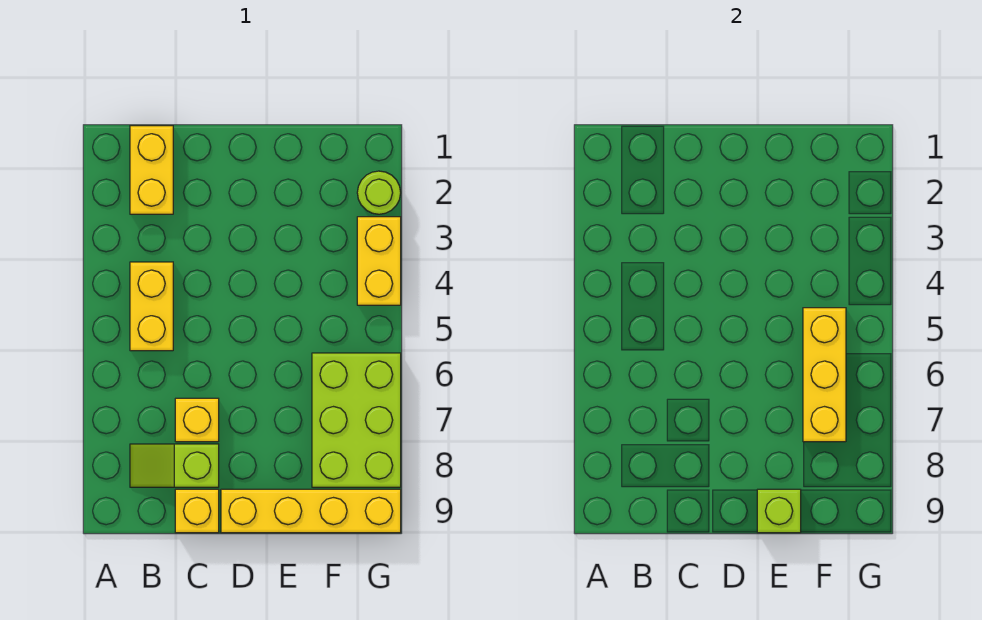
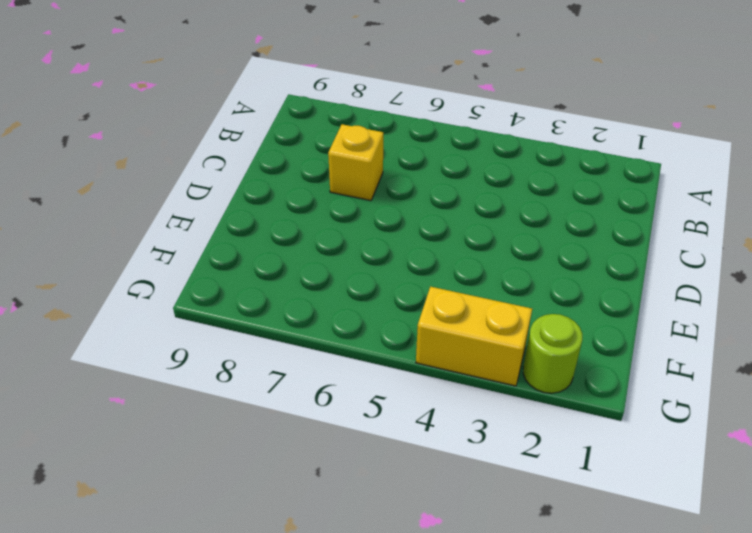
none -> yellow brick B1:B2 level 1
none -> yellow brick B4:B5 level 1

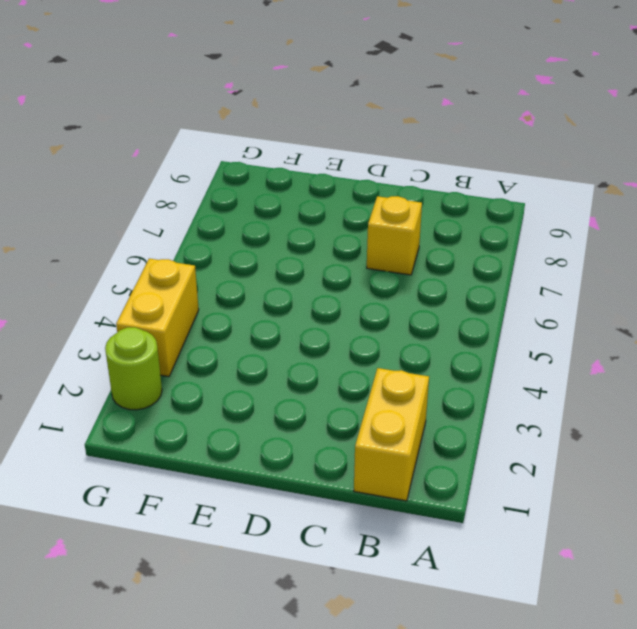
none -> yellow brick B4:B5 level 1
none -> lime slope B8:C8 level 1 top C

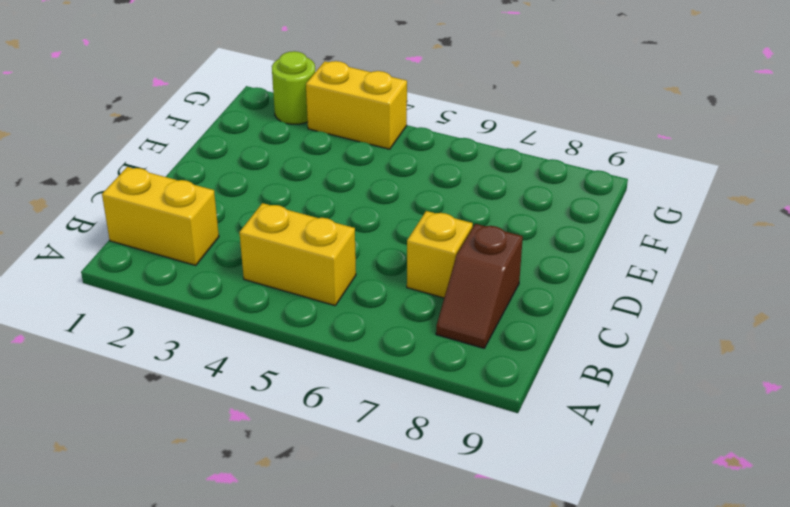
brown slope B8:C8 level 1 top C -> lime slope B8:C8 level 1 top C
none -> yellow brick C9 level 1
none -> yellow brick D9:G9 level 1

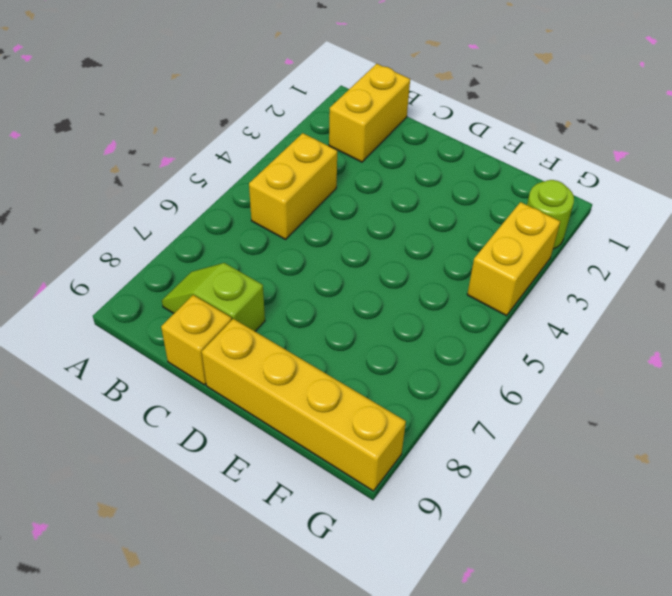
none -> yellow brick C7 level 1
none -> lime brick F6:G8 level 1

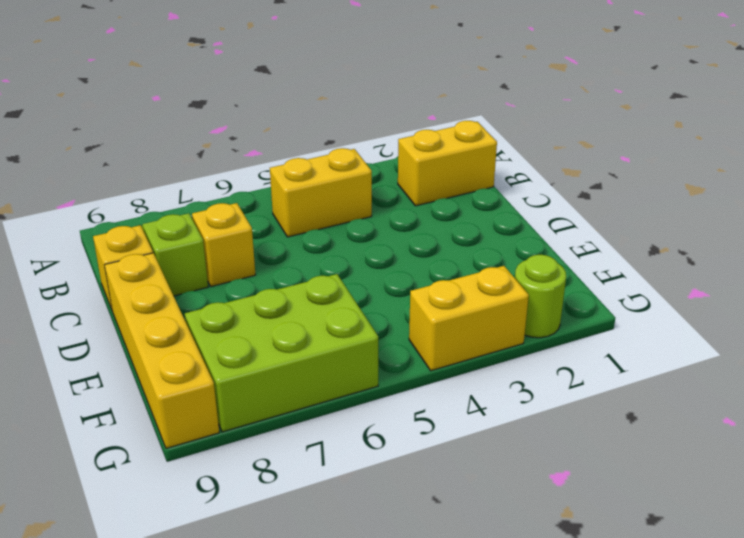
none -> lime brick E9 level 2
none -> yellow brick F5:F7 level 2

